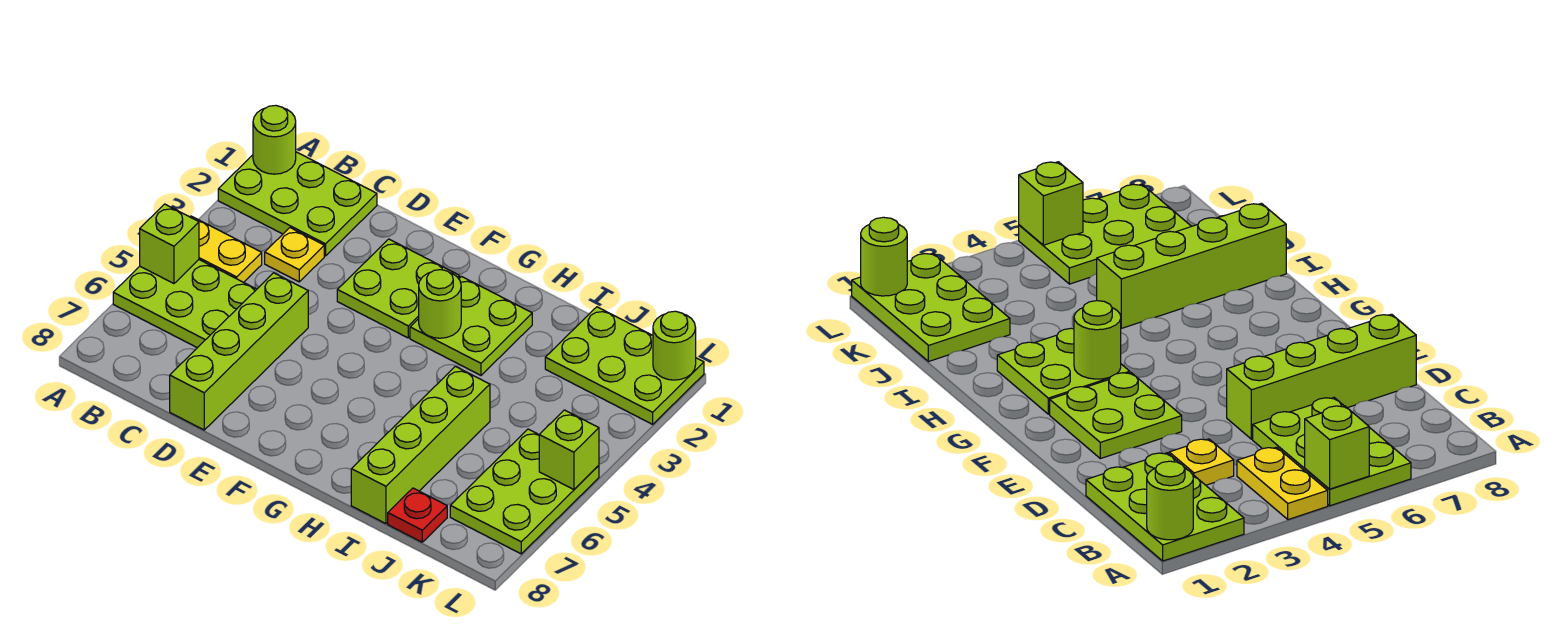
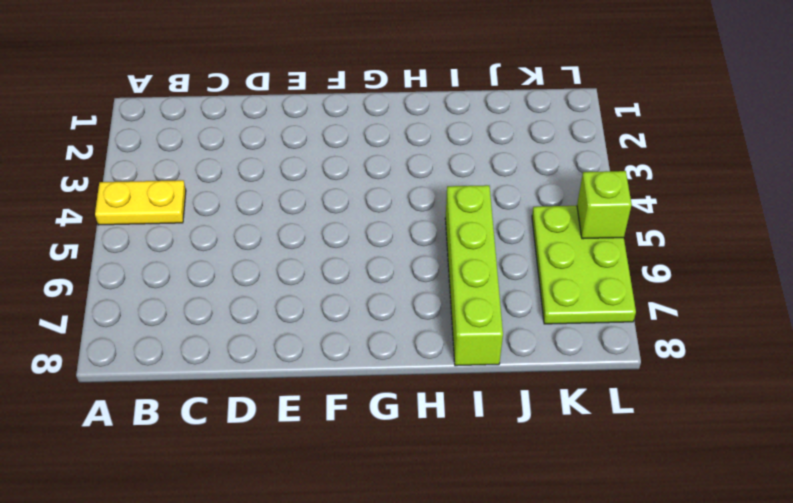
none -> lime plate A1:C2 level 1
none -> lime plate A5:C6 level 1
none -> yellow plate C3 level 1

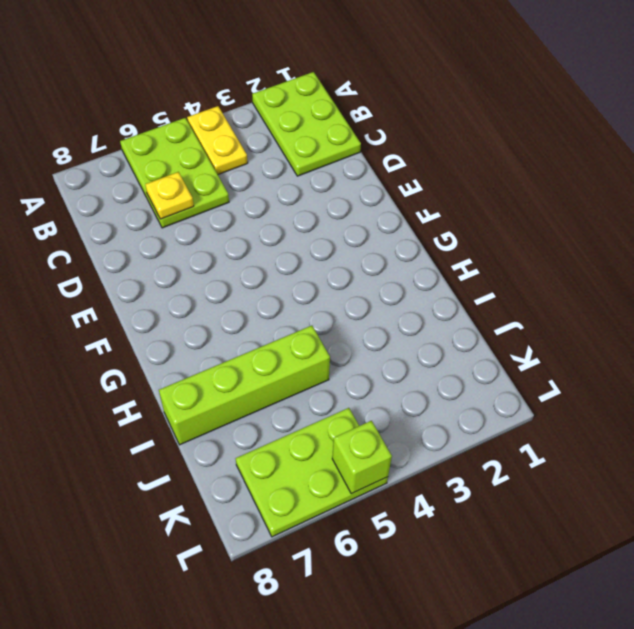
yellow plate C6 level 2 -> yellow plate C3 level 1
none -> lime brick D5:D8 level 1
none -> lime plate E2:F3 level 1
none -> lime plate G2:H3 level 1

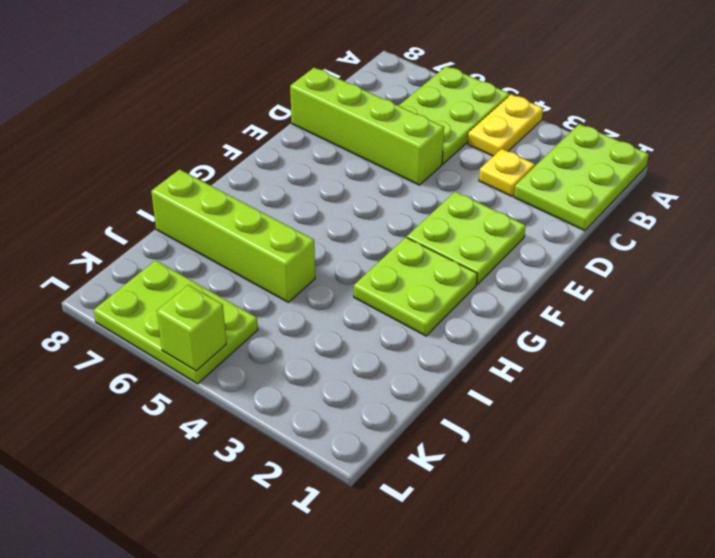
none -> lime plate J1:L2 level 1
none -> red plate J8 level 1
none -> lime round brick A1 level 2

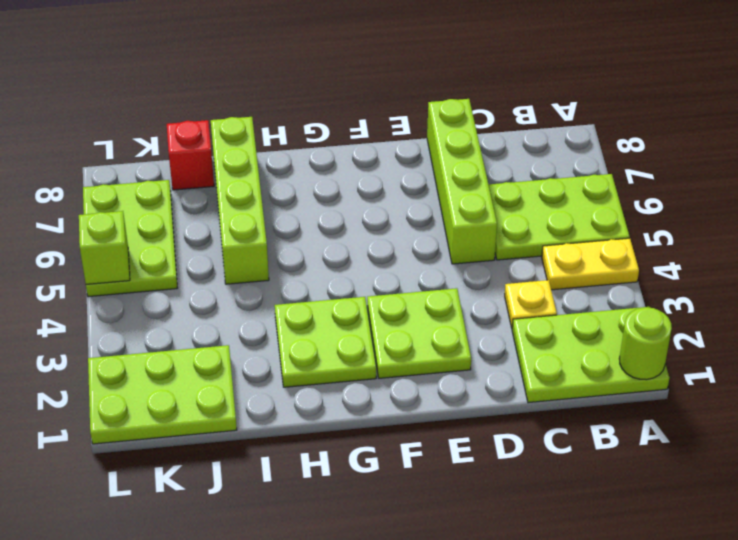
red brick J8 level 1 -> red plate J8 level 1
none -> lime brick A5 level 2
none -> lime round brick G3 level 2
none -> lime round brick L1 level 2

